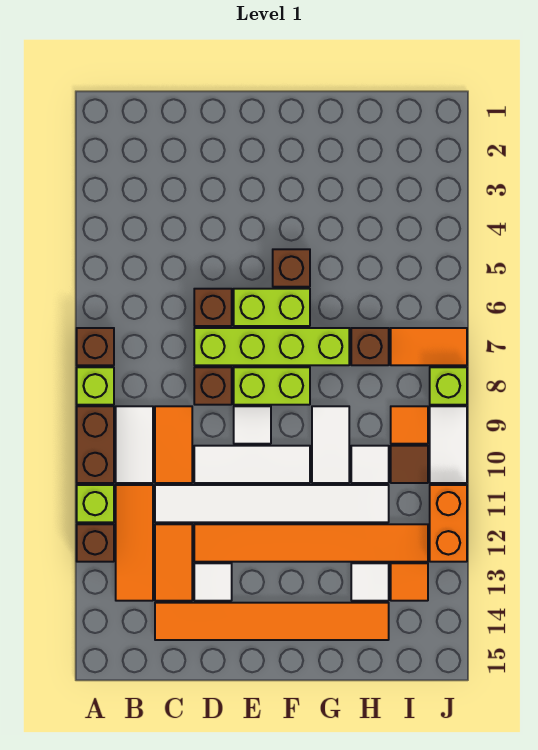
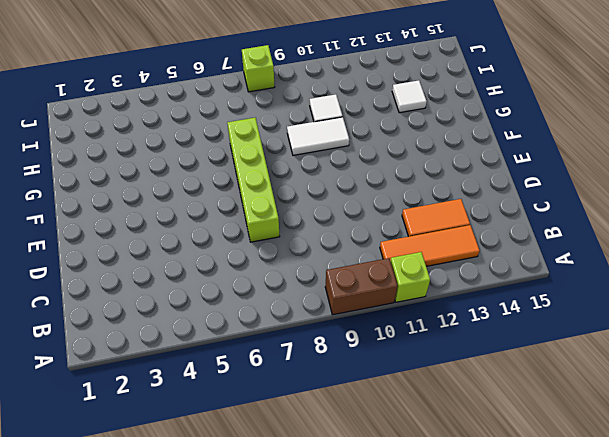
none -> brown brick A7 level 1
none -> lime brick A8 level 1
none -> brown brick A12 level 1
none -> white tile B9:B10 level 1

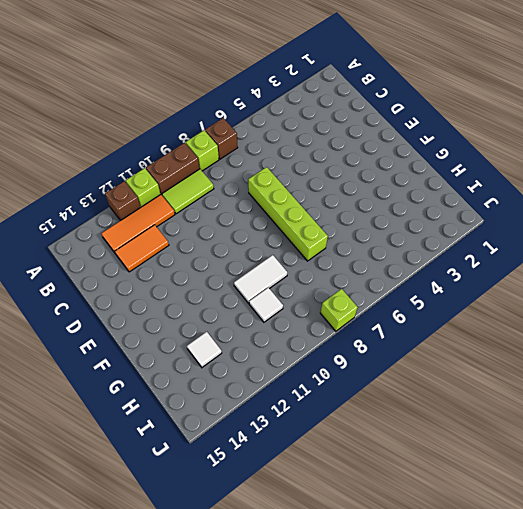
lime tile B9:B10 level 1 -> white tile B9:B10 level 1
none -> orange tile C9:C10 level 1
none -> white tile C11:H11 level 1
none -> orange tile C14:H14 level 1
none -> brown brick D6 level 1

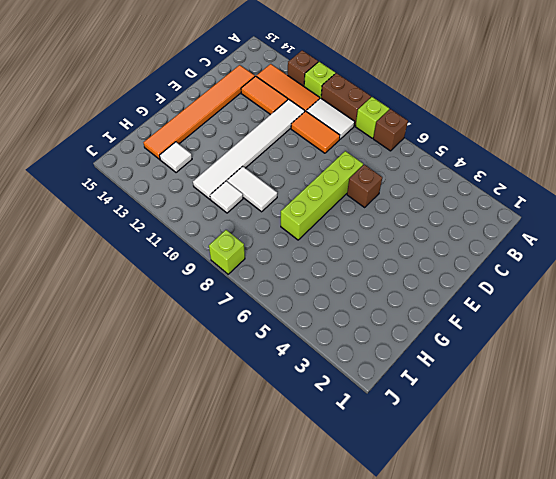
none -> brown brick D8 level 1
none -> white tile D10:F10 level 1
none -> orange tile D12:I12 level 1
none -> white tile D13 level 1

